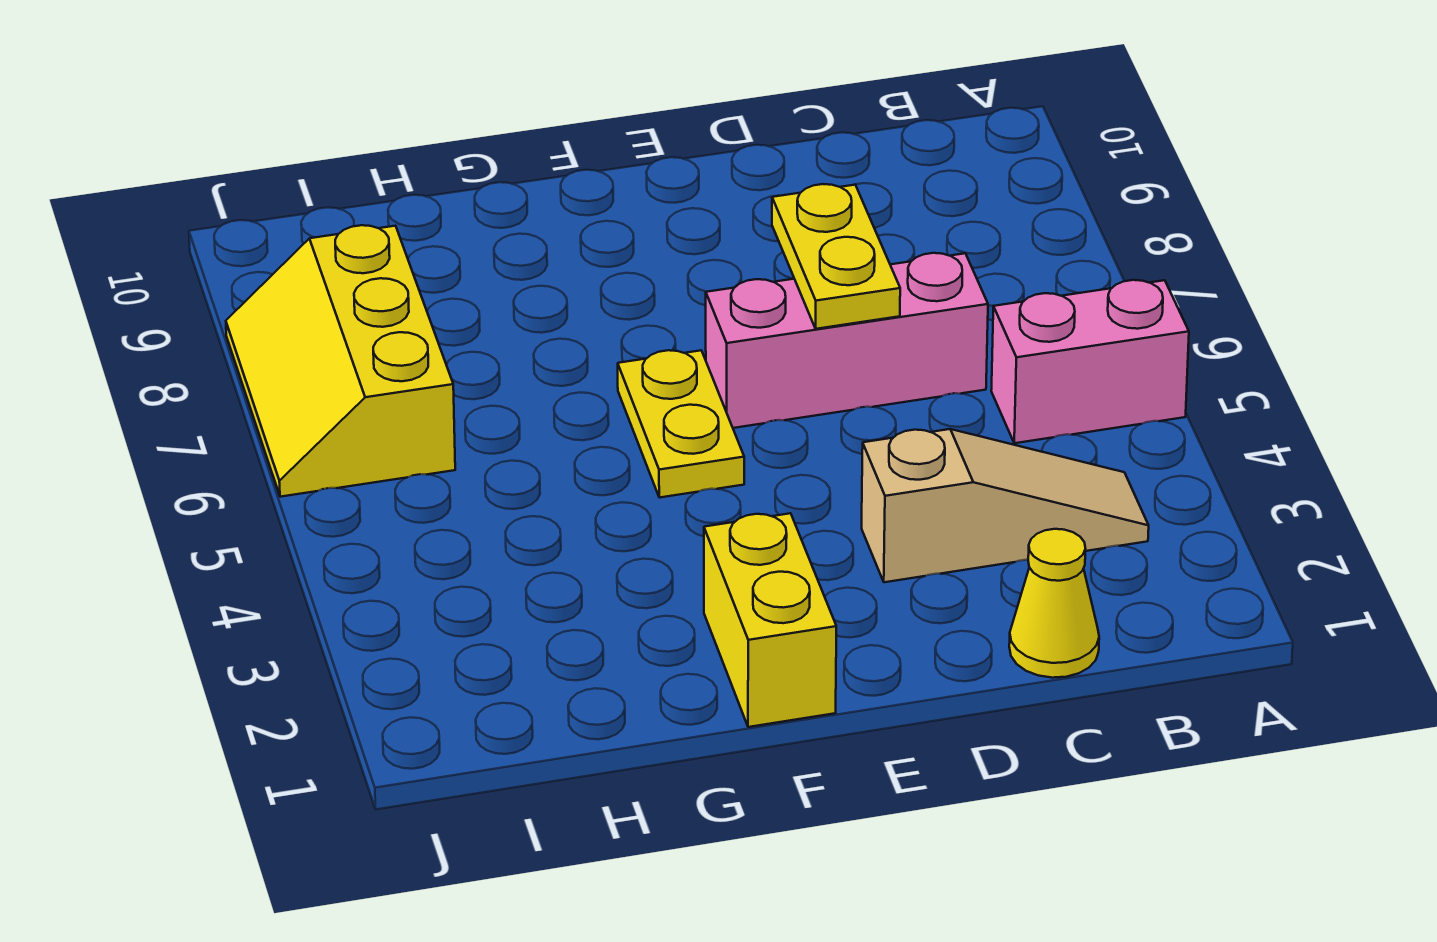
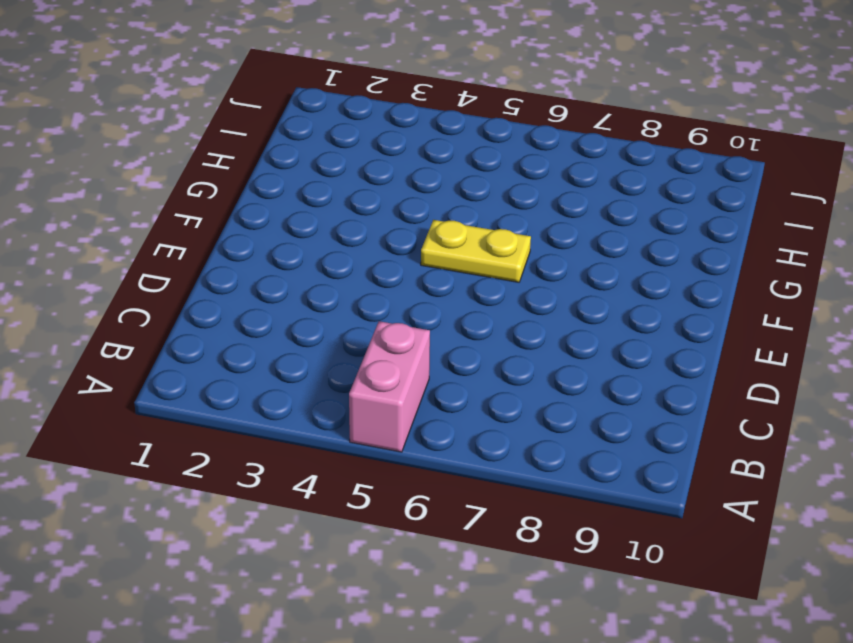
none -> tan slope B3:D3 level 1 top D
none -> yellow cone C1 level 1

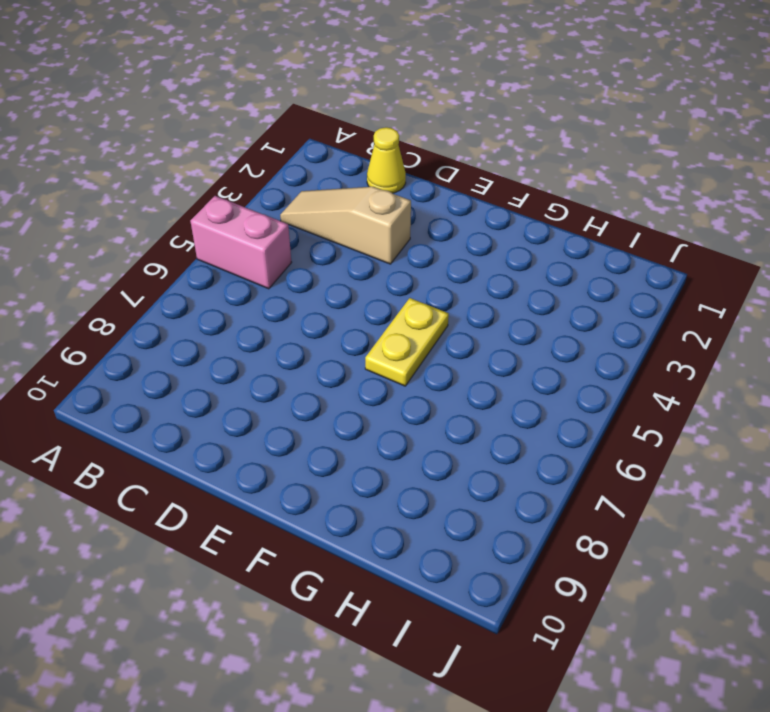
none -> pink brick C6:E6 level 1
none -> yellow brick F1:F2 level 1

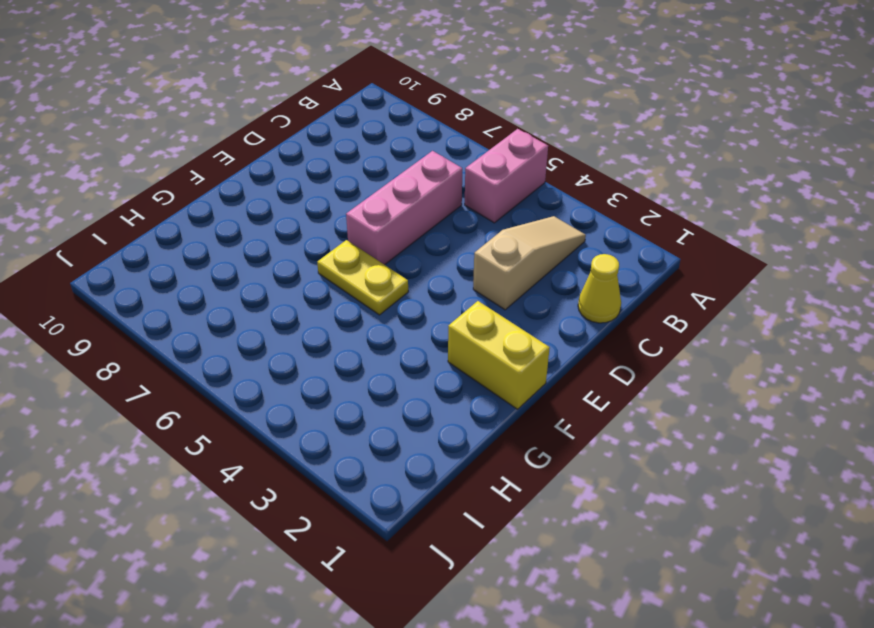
none -> yellow slope I6:J8 level 1 top I
none -> yellow plate D6:D7 level 2

